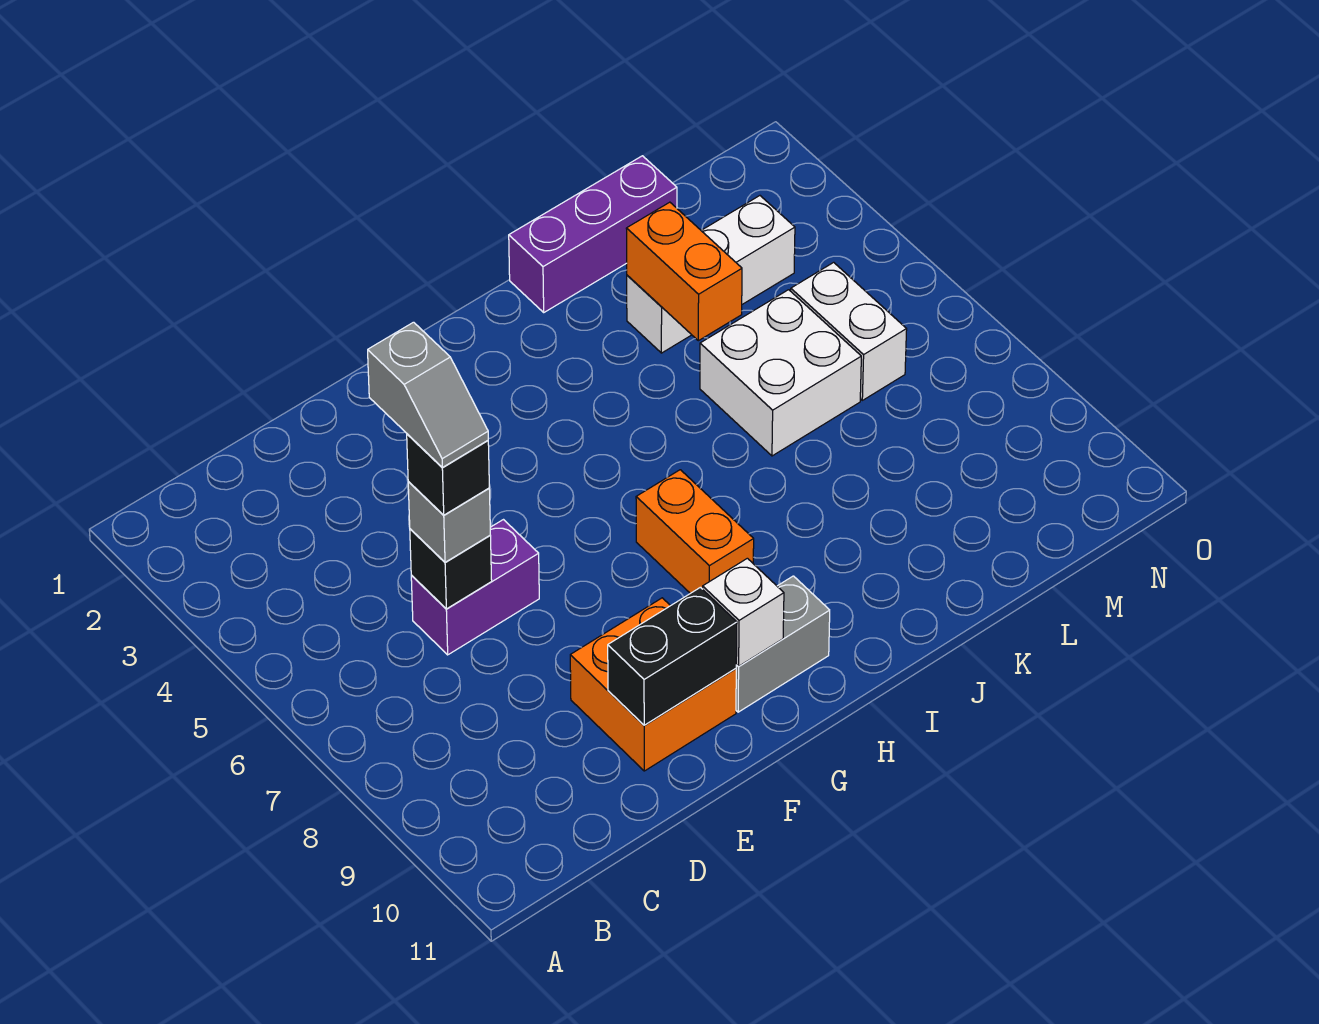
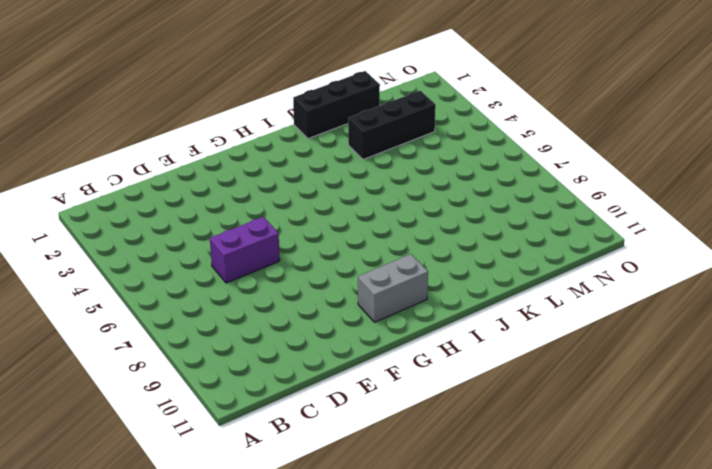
black brick J1:L1 level 1 -> purple brick J1:L1 level 1
black brick K3:M3 level 1 -> white brick K3:M3 level 1
none -> orange brick E9:F10 level 1
none -> orange brick H7:H8 level 1
none -> white brick K5:L6 level 1

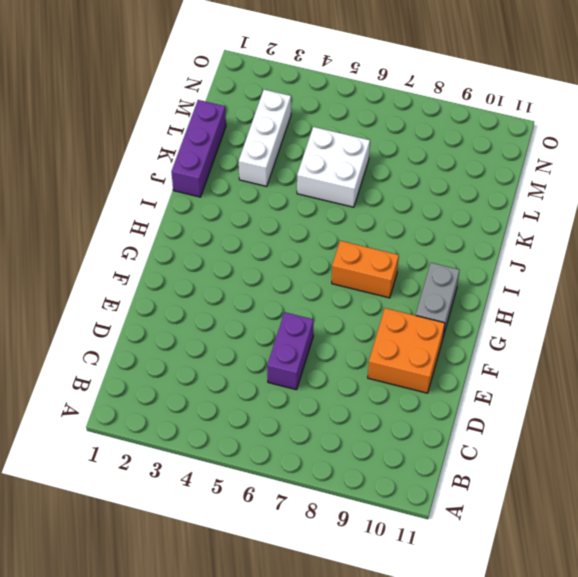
none -> white brick M5:M6 level 1
none -> black brick D6 level 2
none -> black brick E10:F10 level 2

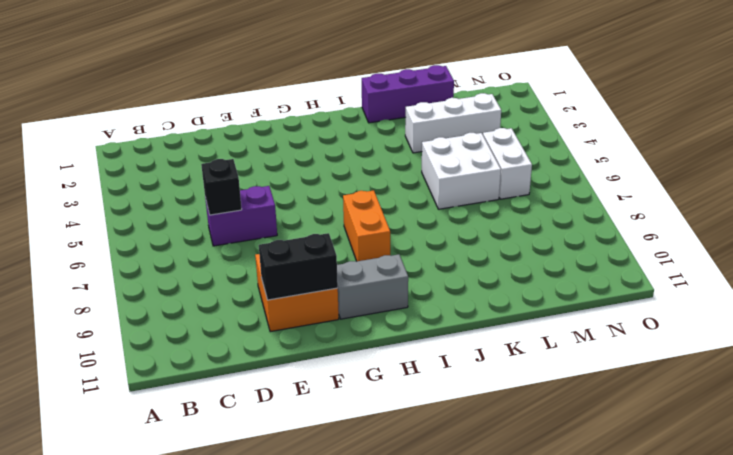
none -> white brick G10 level 2
none -> orange brick K3:K4 level 2
none -> grey brick D6 level 3

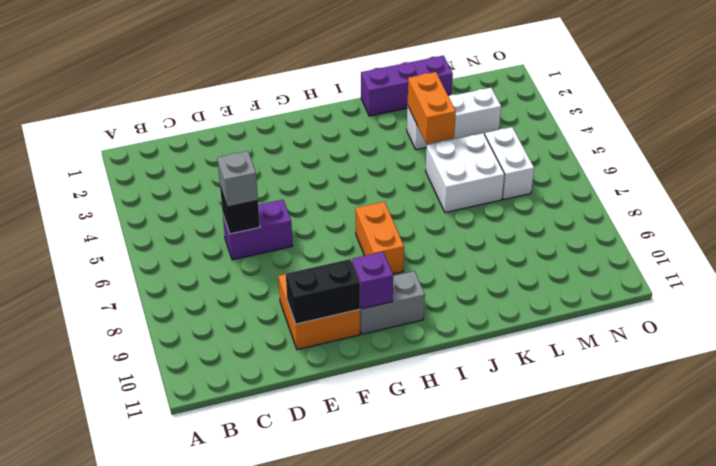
purple brick G10 level 2 -> white brick G10 level 2
none -> black brick D6 level 4
none -> grey slope D5:D6 level 5 top 5

